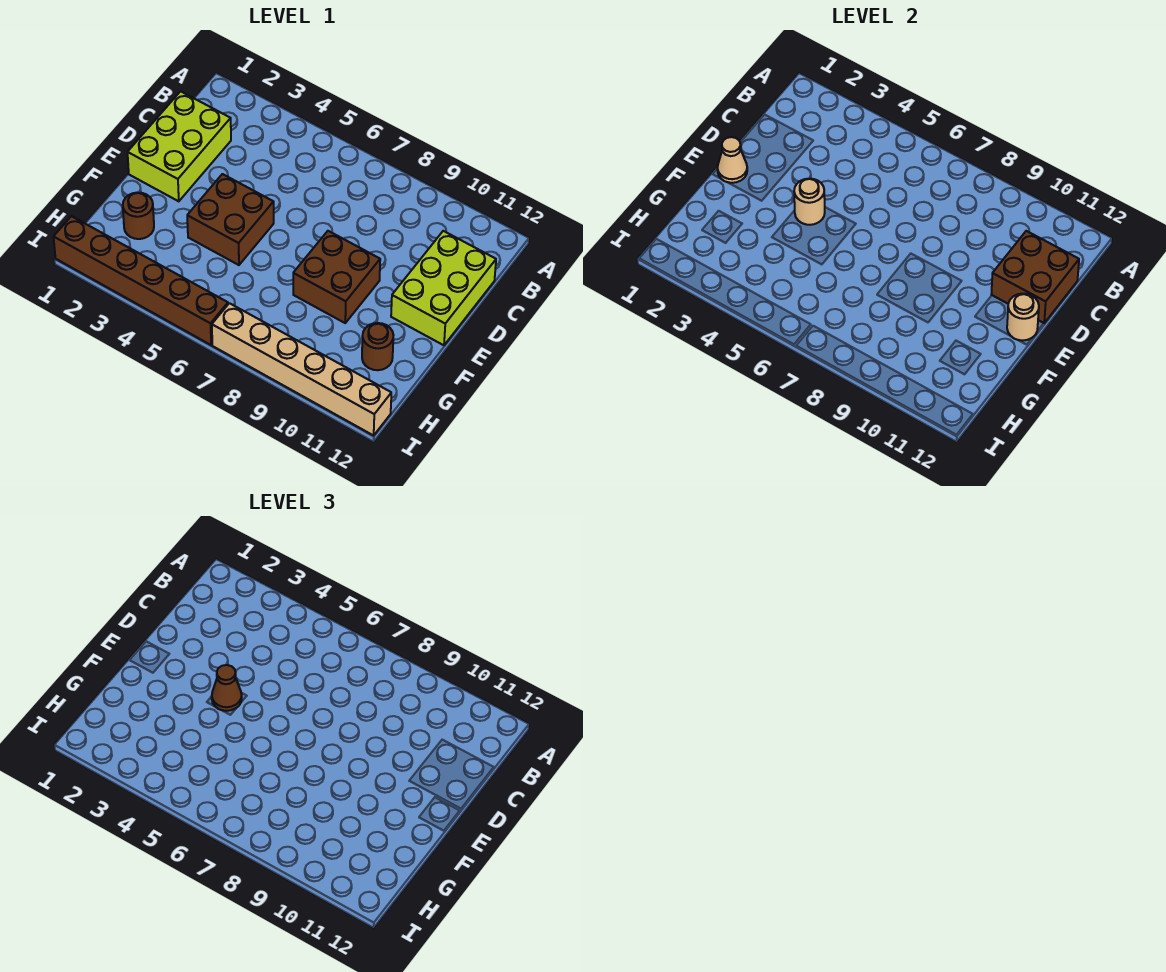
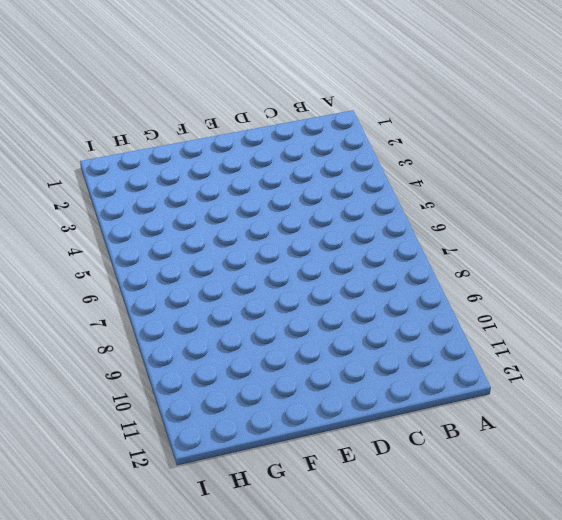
none -> lime brick C1:E2 level 1
none -> lime brick C11:E12 level 1
none -> brown brick E4:F5 level 1

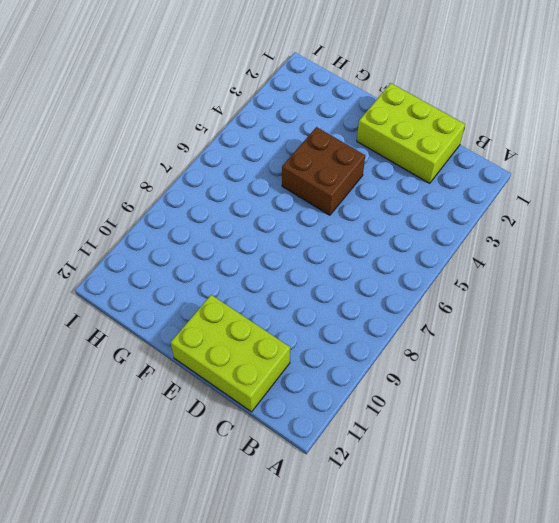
none -> brown brick E8:F9 level 1
none -> brown round brick G2 level 1
none -> brown round brick G11 level 1

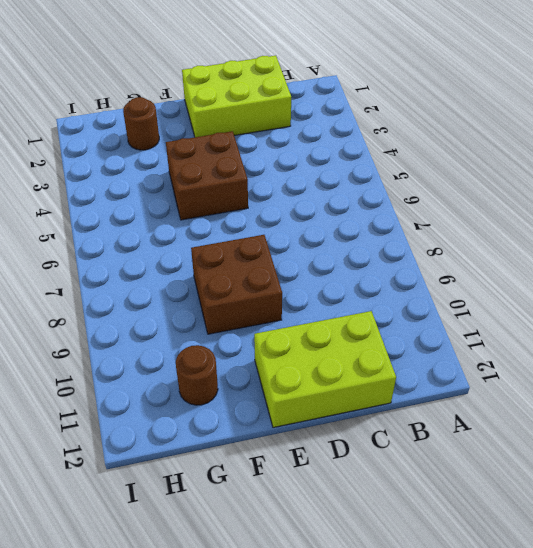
none -> brown brick I1:I6 level 1
none -> tan brick I7:I12 level 1
none -> brown brick C11:D12 level 2

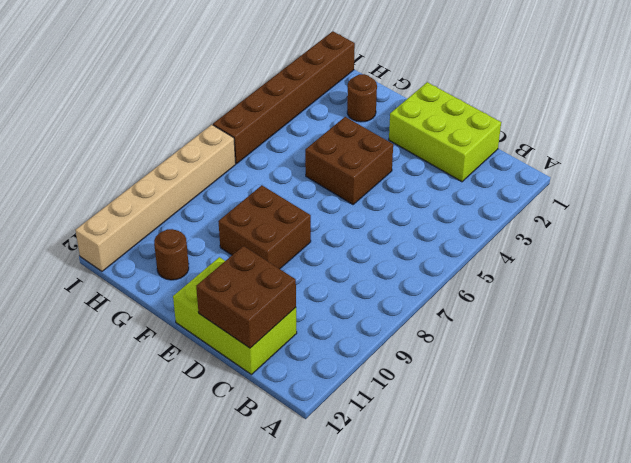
none -> tan cone E1 level 2
none -> tan round brick E4 level 2
none -> tan round brick E12 level 2

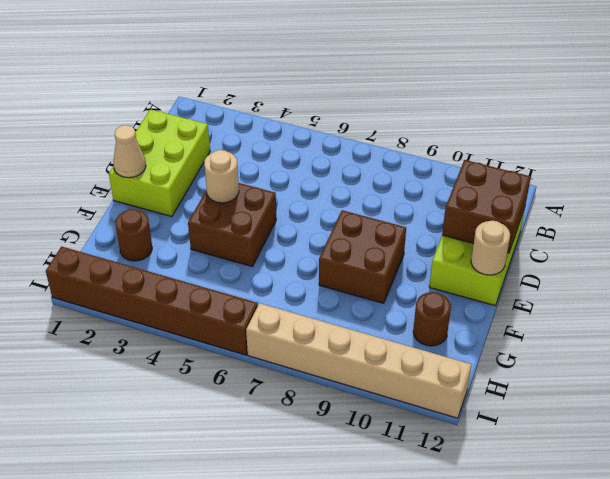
none -> brown cone E4 level 3

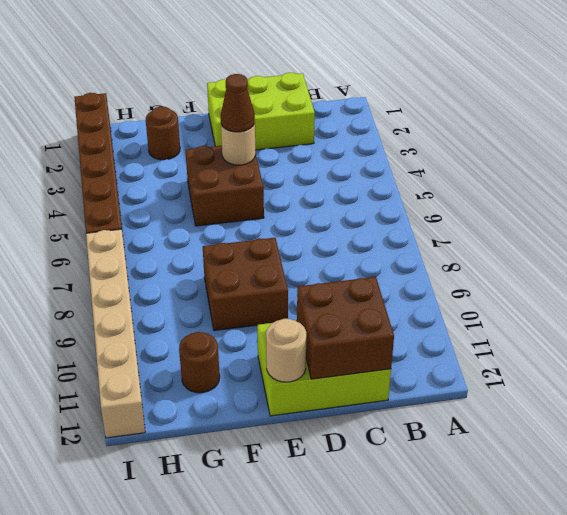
none -> tan cone E1 level 2

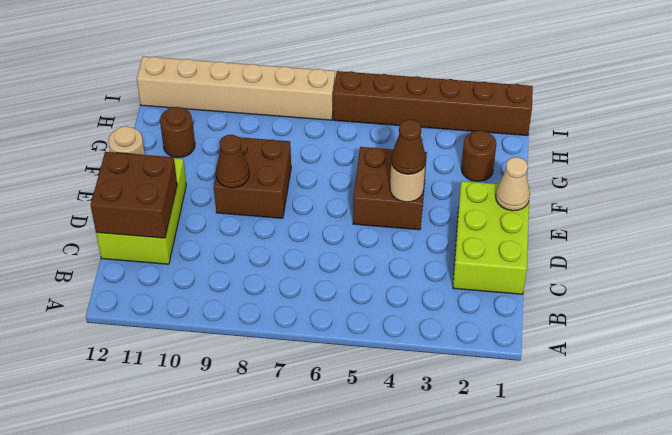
brown cone E9 level 2 -> none

